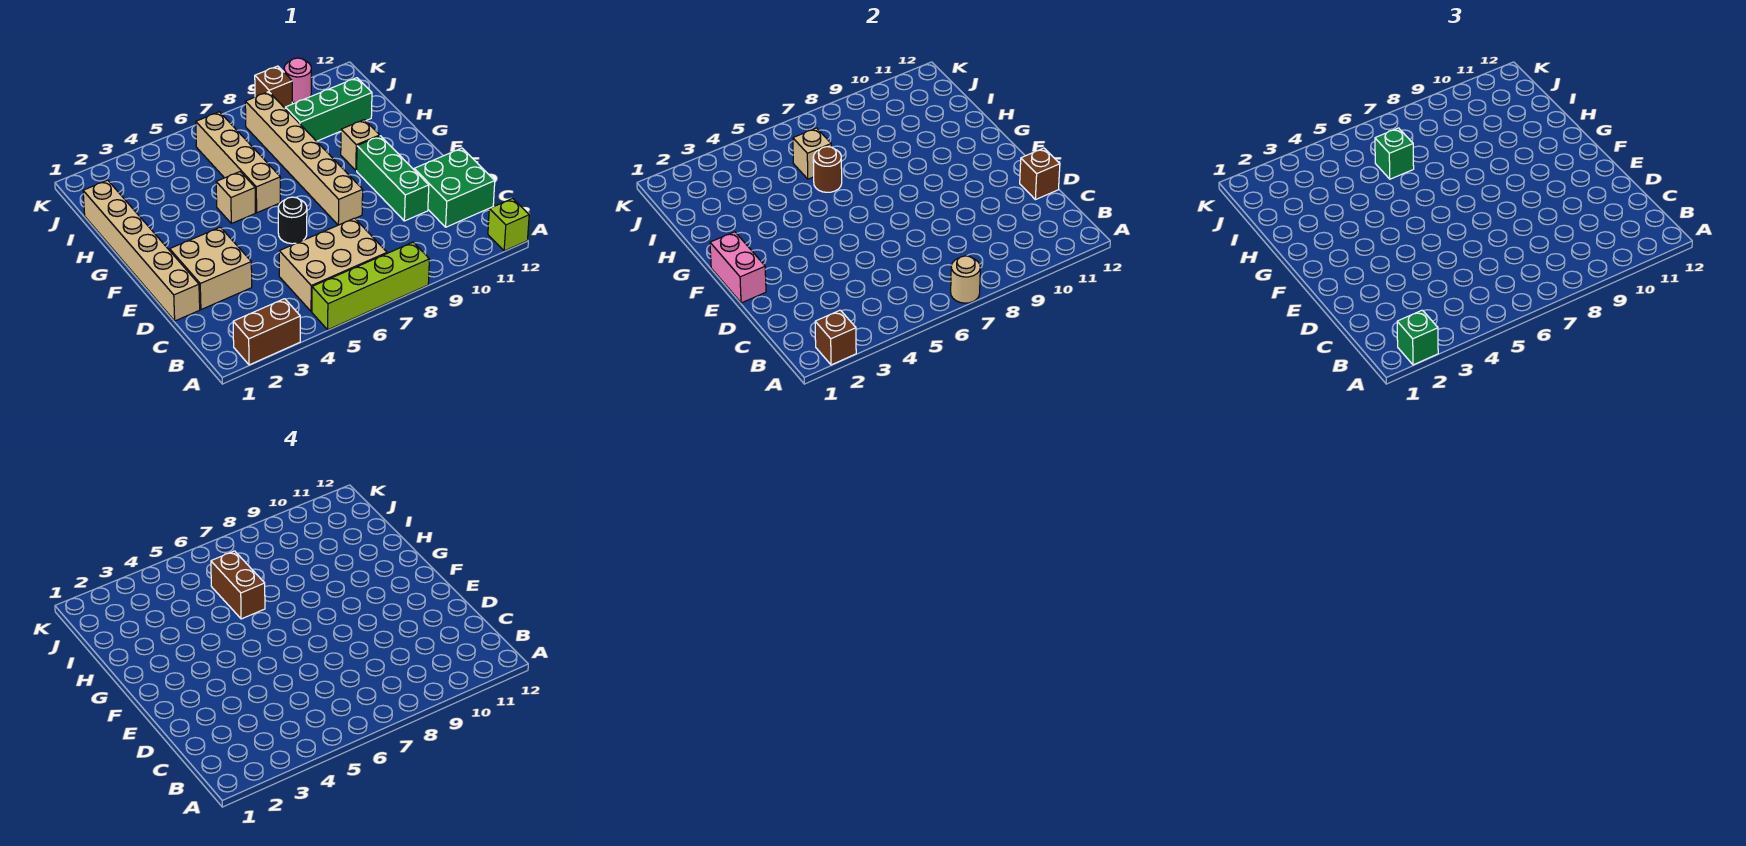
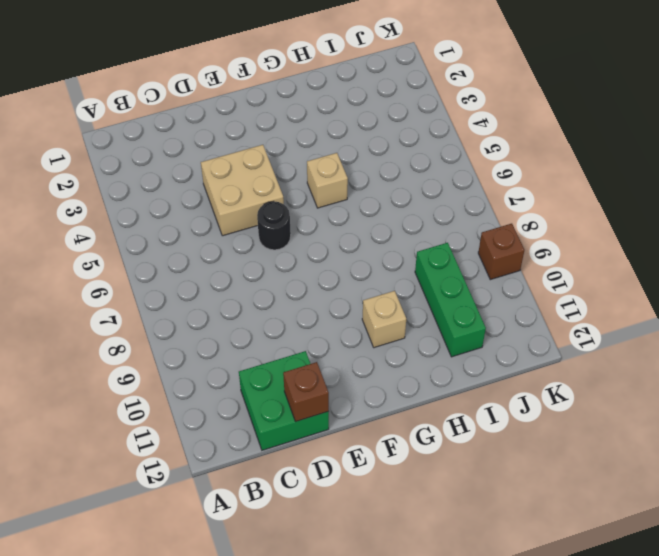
tan brick D4:E5 level 1 -> tan brick D2:E3 level 1
none -> brown brick A2:A3 level 1
none -> lime brick A5:A8 level 1
none -> lime brick A12 level 1

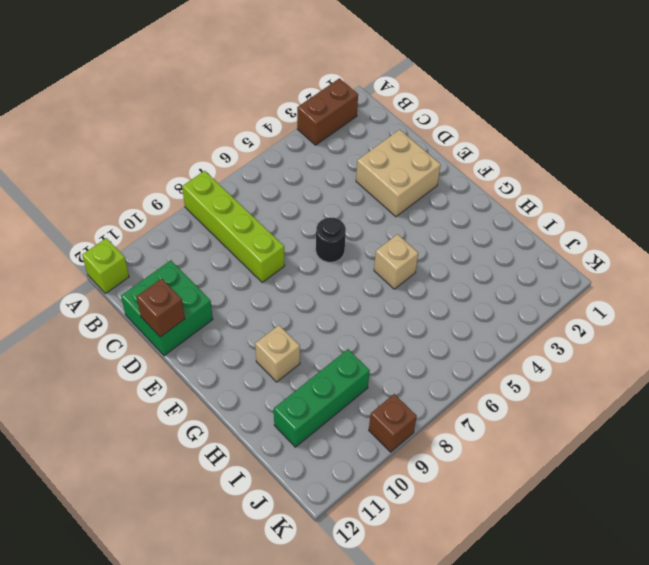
lime brick A8:D8 level 1 -> lime brick A5:A8 level 1
none -> tan brick B5:C7 level 1
none -> tan brick D1:I1 level 1
none -> green brick D10:F10 level 1

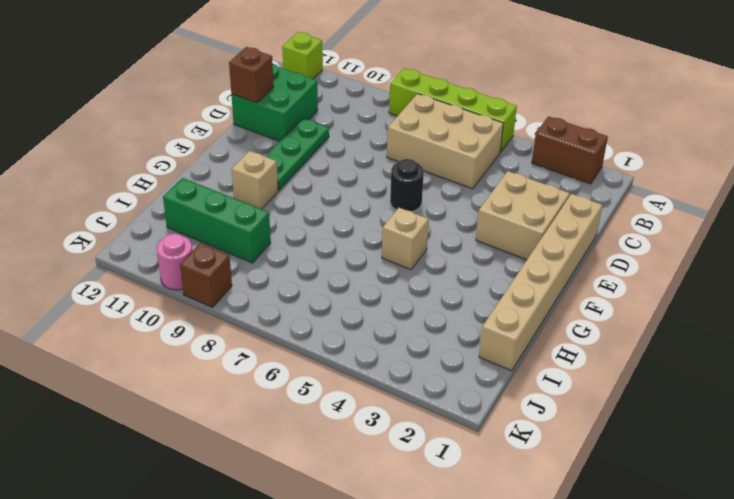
green plate D10:F10 level 1 -> green brick D10:F10 level 1
none -> tan brick E8:J8 level 1
none -> tan brick G6:J6 level 1
none -> brown brick A2 level 2

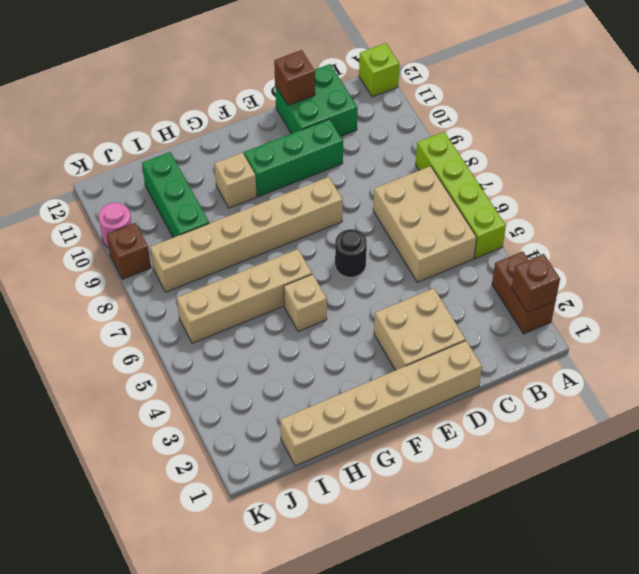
none -> tan round brick A7 level 2
none -> pink brick E1:F1 level 2
none -> brown round brick H6 level 2

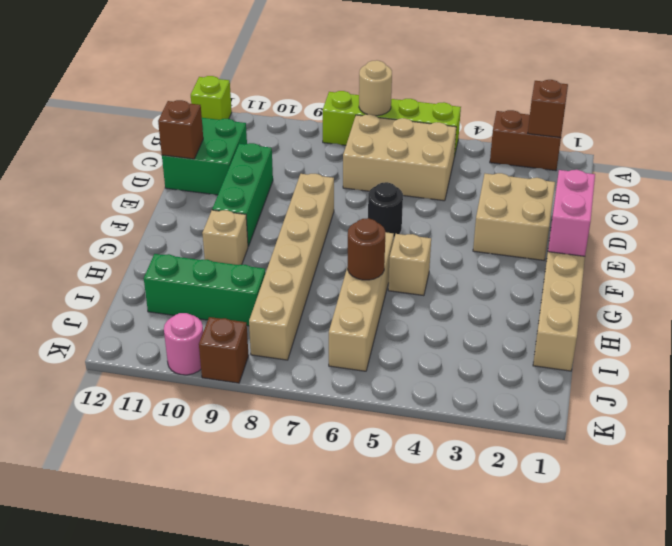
none -> tan brick I6 level 2
none -> green brick A2 level 3
none -> green brick I6 level 3

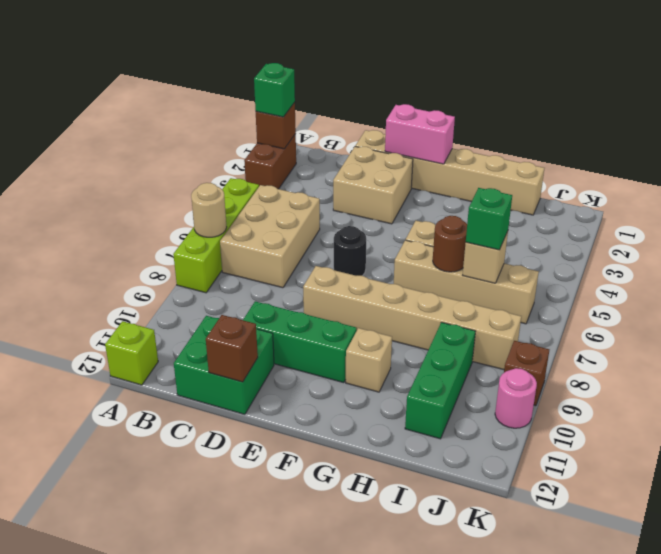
none -> brown brick H6:I6 level 4

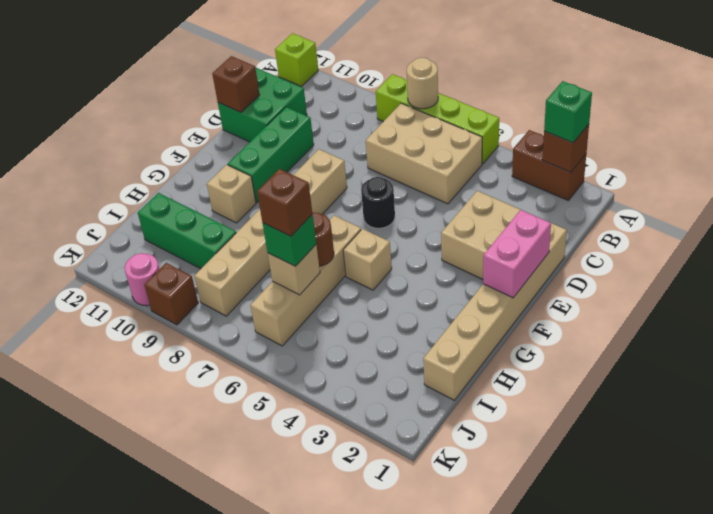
brown brick I6 level 4 -> brown brick H6:I6 level 4

